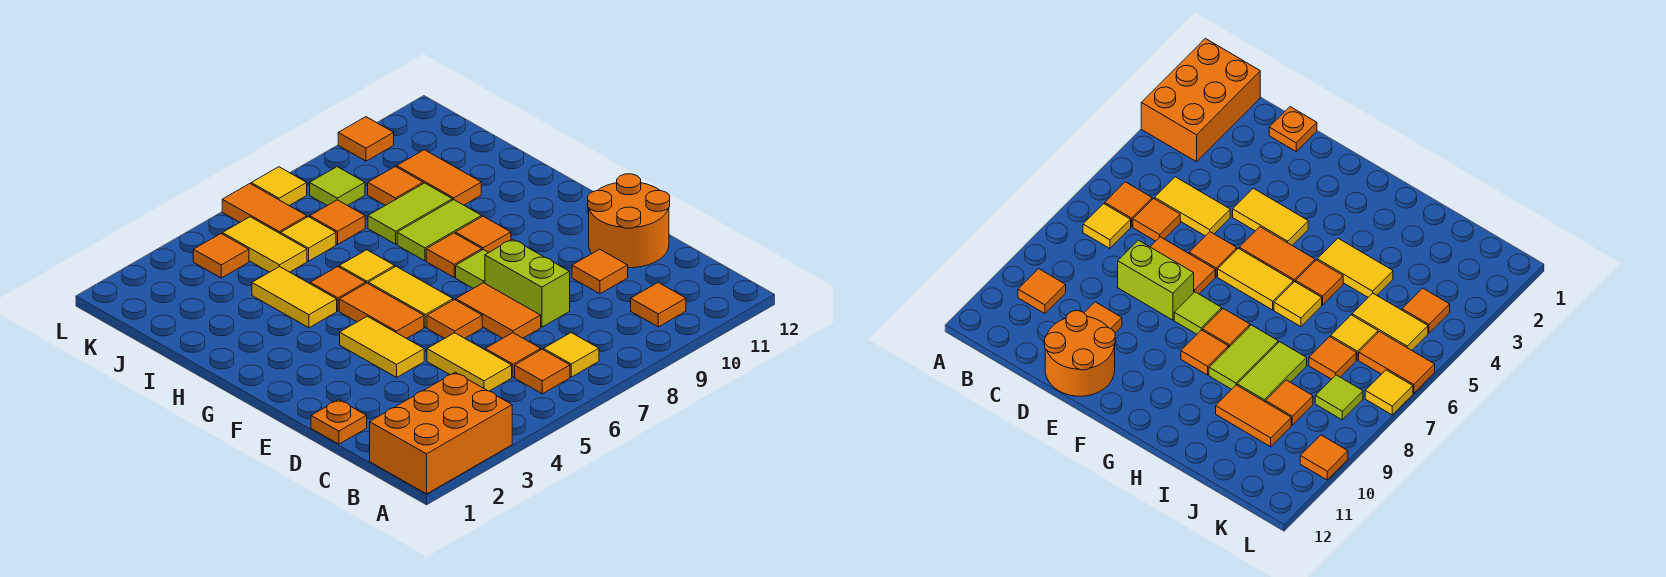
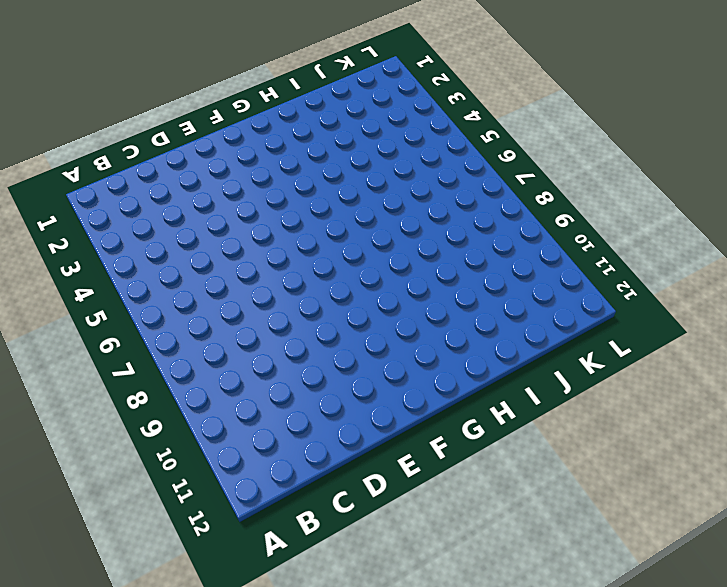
none -> orange brick A1:B3 level 1
none -> orange tile B6 level 1
none -> yellow tile B7 level 1
none -> orange tile B10 level 1

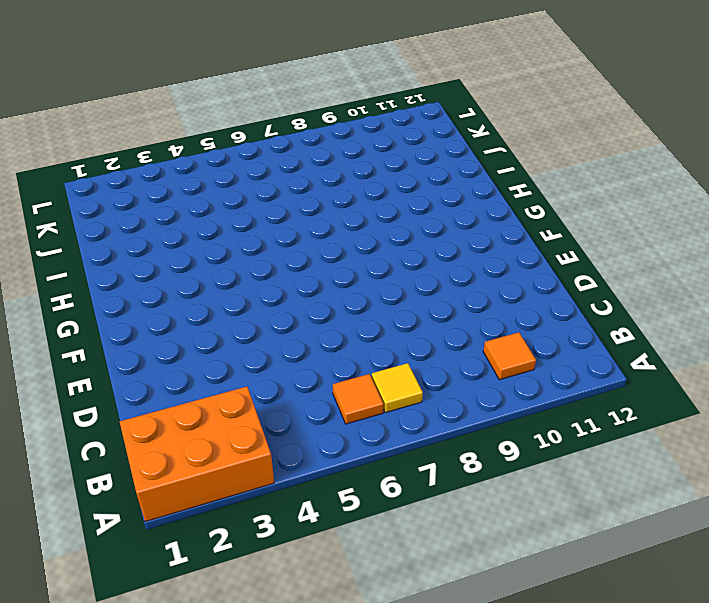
none -> yellow tile C5:D5 level 1
none -> orange tile C6 level 1
none -> orange plate D1 level 1
none -> orange tile D7:E7 level 1

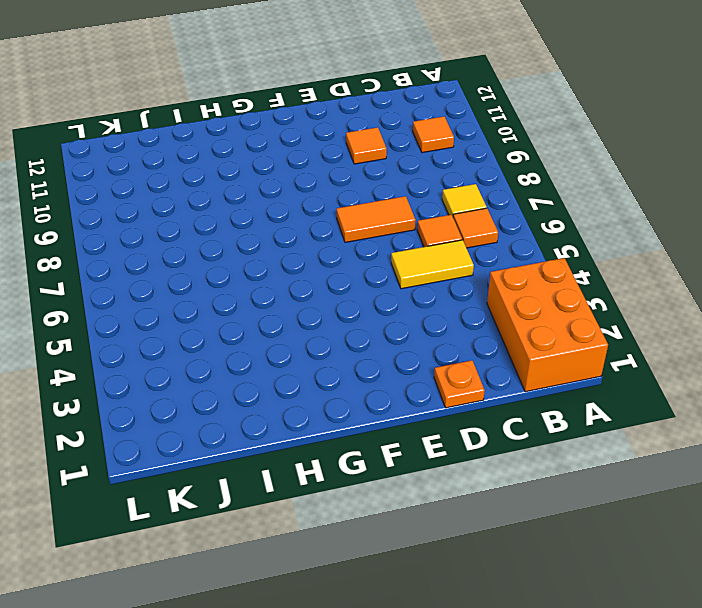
none -> lime brick D8:E8 level 1
none -> orange round brick D11:E12 level 1
none -> yellow tile E4:F4 level 1
none -> orange tile E6 level 1

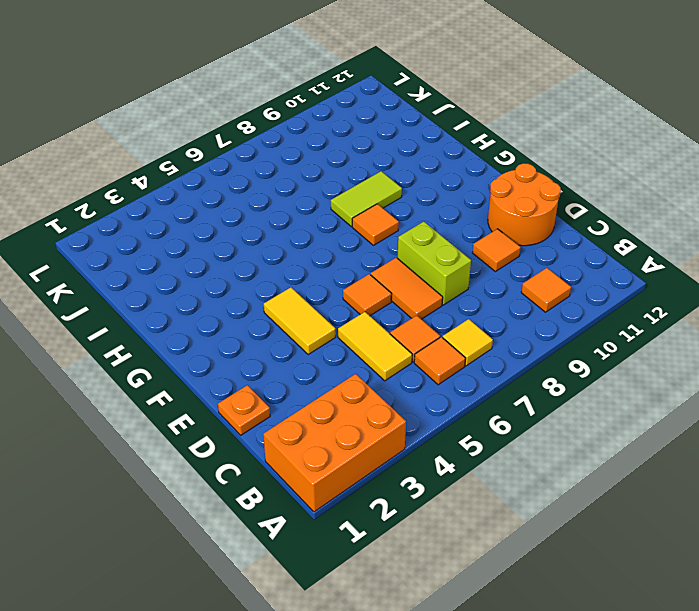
none -> orange tile F5:G5 level 1
none -> yellow tile F6:G6 level 1
none -> lime tile F8 level 1
none -> orange tile G9 level 1

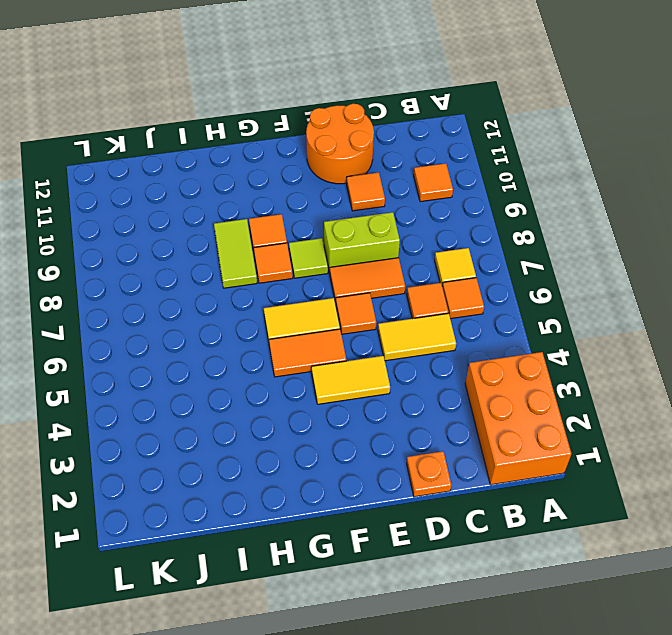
none -> yellow tile H4:I4 level 1
none -> orange tile H5 level 1
none -> yellow tile H6 level 1
none -> lime tile I8:I9 level 1

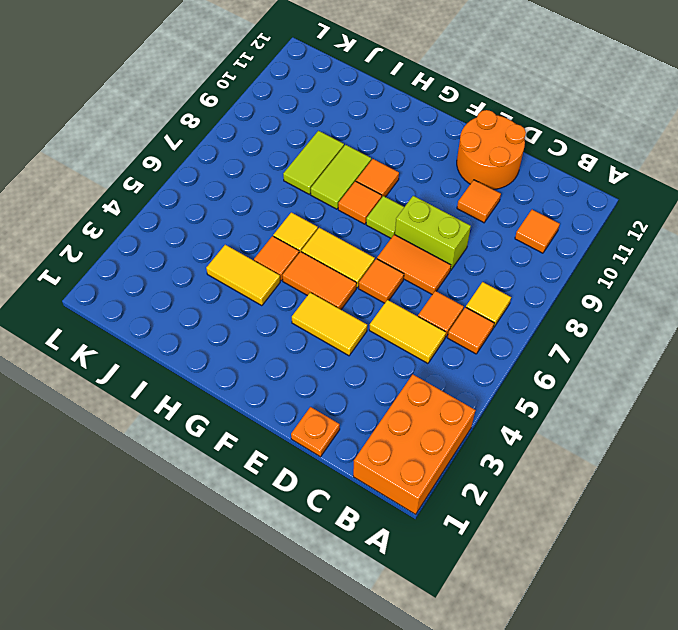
none -> orange tile I10:J10 level 1
none -> yellow tile J5:K5 level 1
none -> yellow tile J6 level 1
none -> orange tile J7 level 1

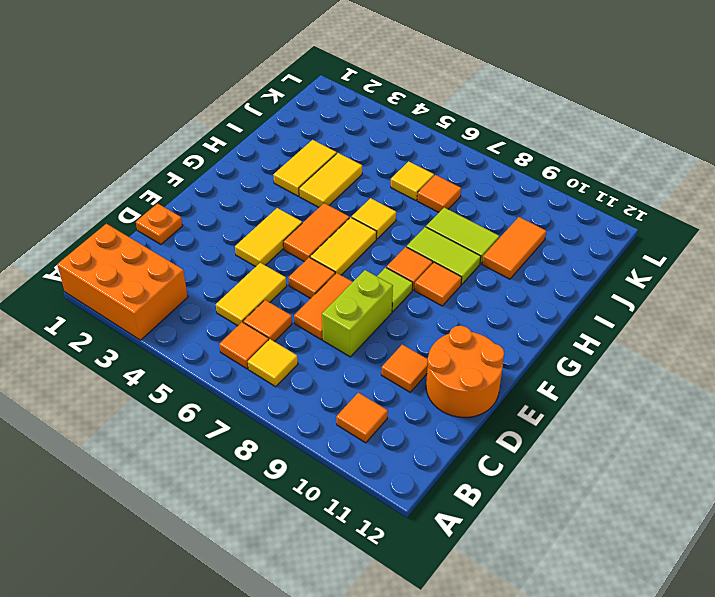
yellow tile H3:I3 level 1 -> yellow tile J5:K5 level 1
none -> orange tile H5 level 1
none -> orange tile J9 level 1
none -> orange tile K4 level 1
none -> orange tile K6:L6 level 1

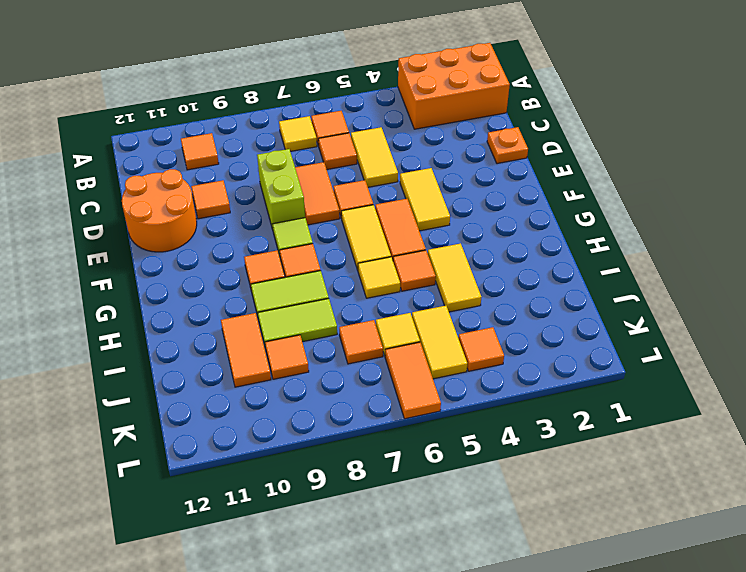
none -> lime tile K8 level 1
none -> yellow tile L7 level 1
none -> orange tile L10 level 1

